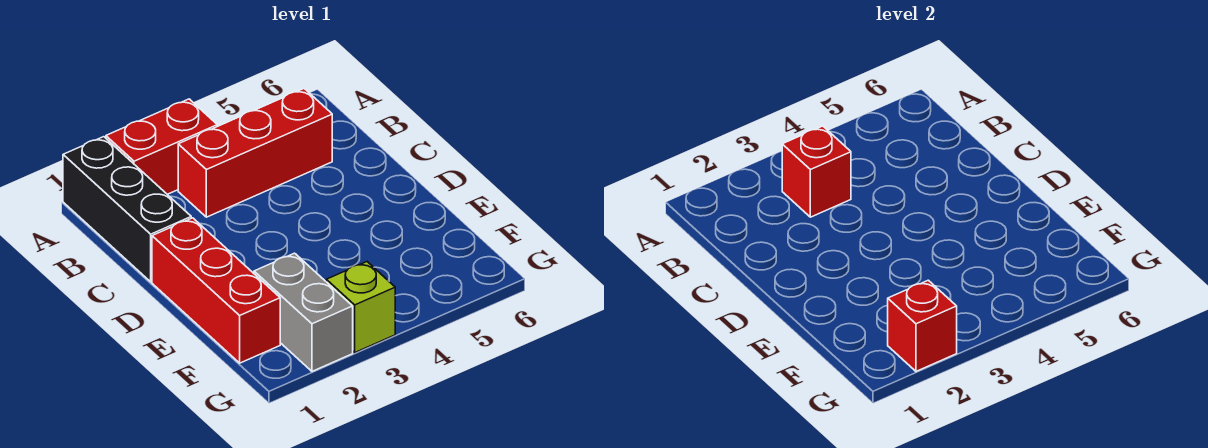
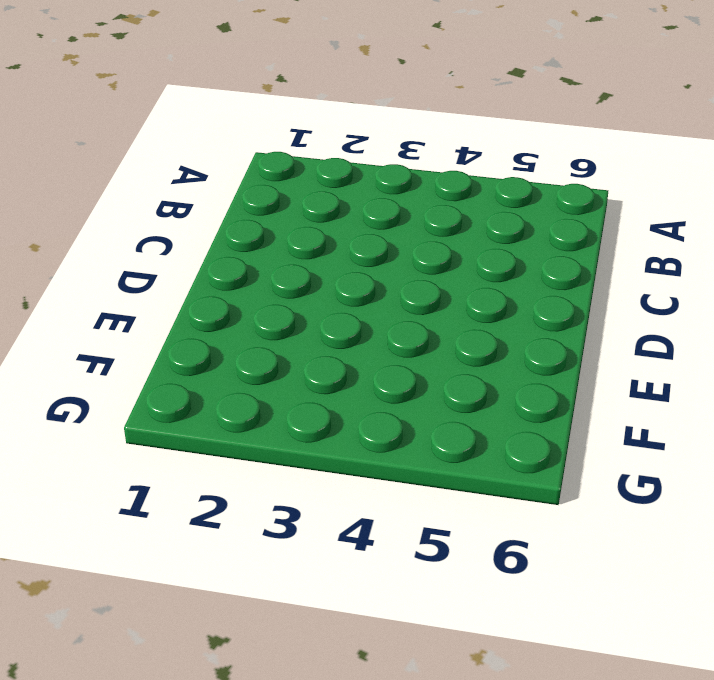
none -> black brick A1:C1 level 1
none -> red brick A2:A3 level 1

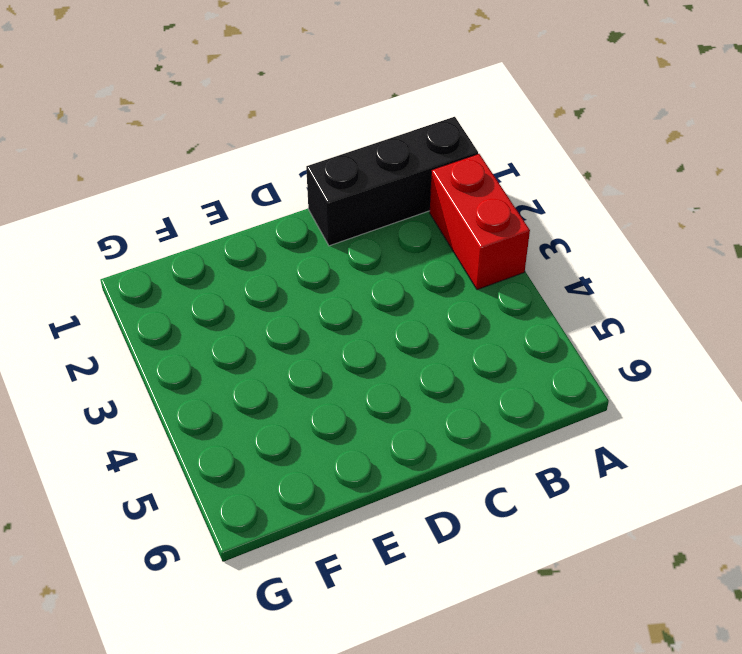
none -> red brick B3:B5 level 1
none -> red brick D1:F1 level 1

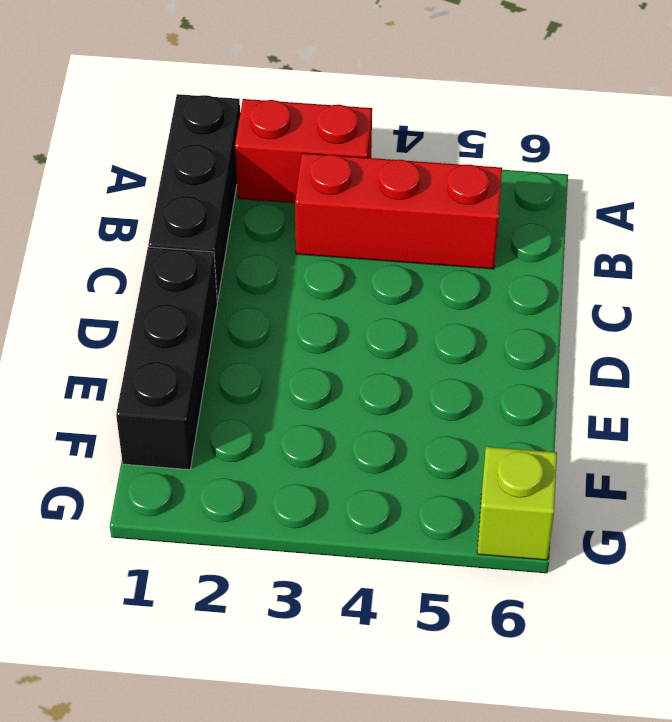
black brick D1:F1 level 1 -> red brick D1:F1 level 1
lime brick G6 level 1 -> lime brick G3 level 1
none -> grey brick F2:G2 level 1
none -> red brick B3 level 2

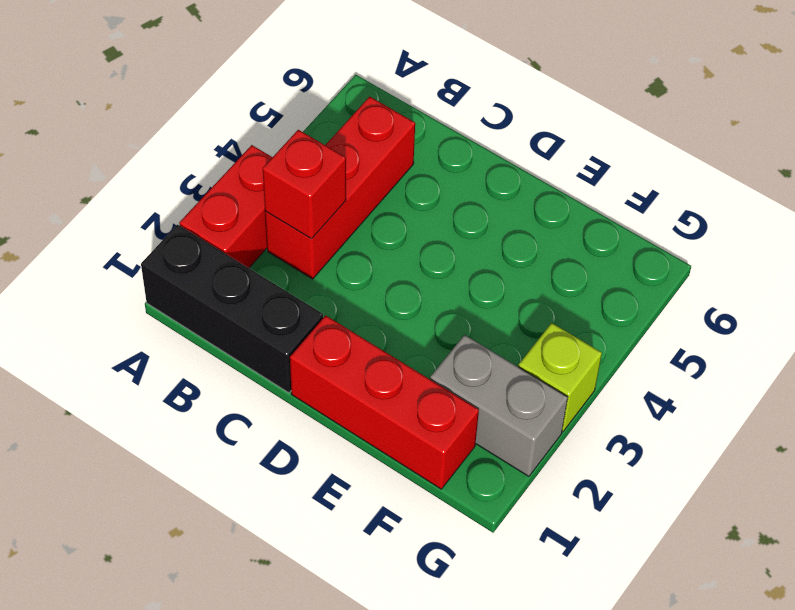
none -> red brick G2 level 2

